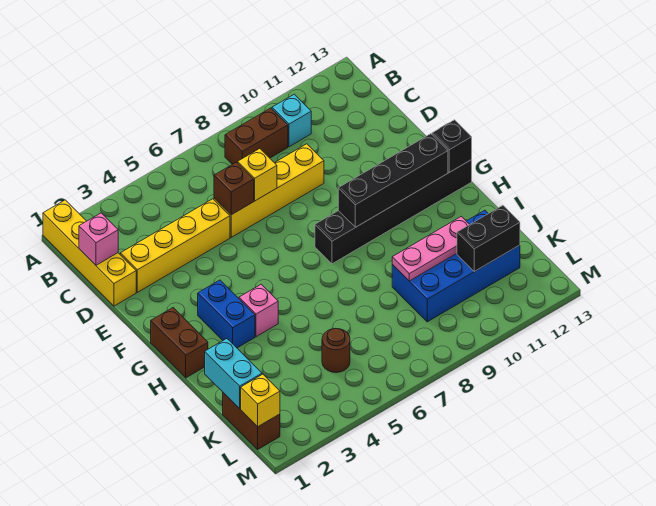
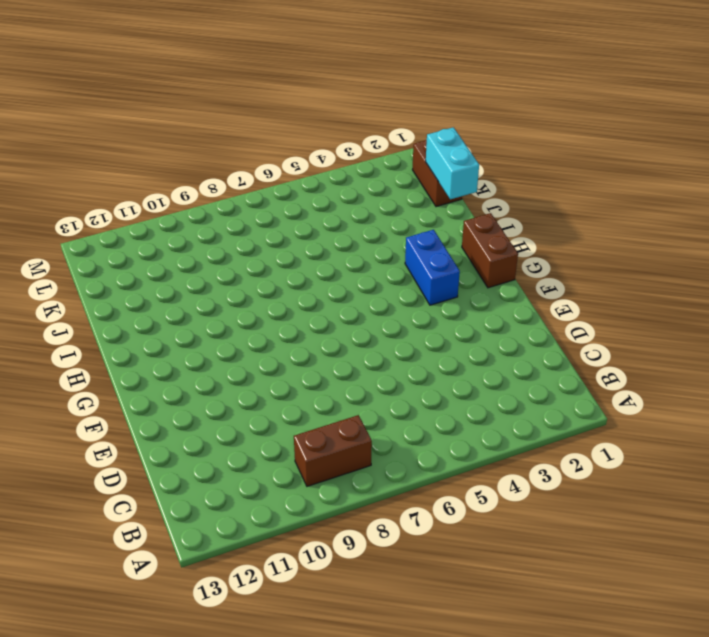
none -> yellow brick A1:D1 level 1
none -> cyan brick B10 level 1
none -> yellow brick D2:D5 level 1

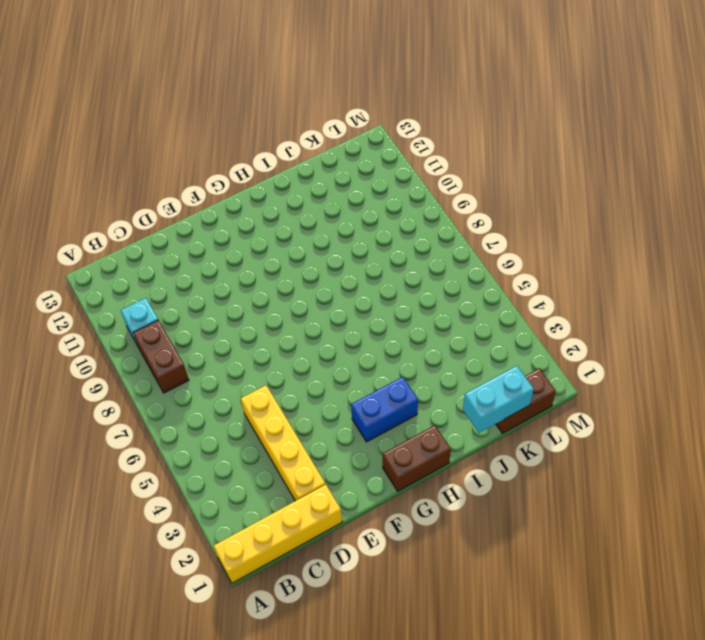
none -> yellow brick D6:D9 level 1
none -> black brick G8:G13 level 1
none -> pink brick H4 level 1

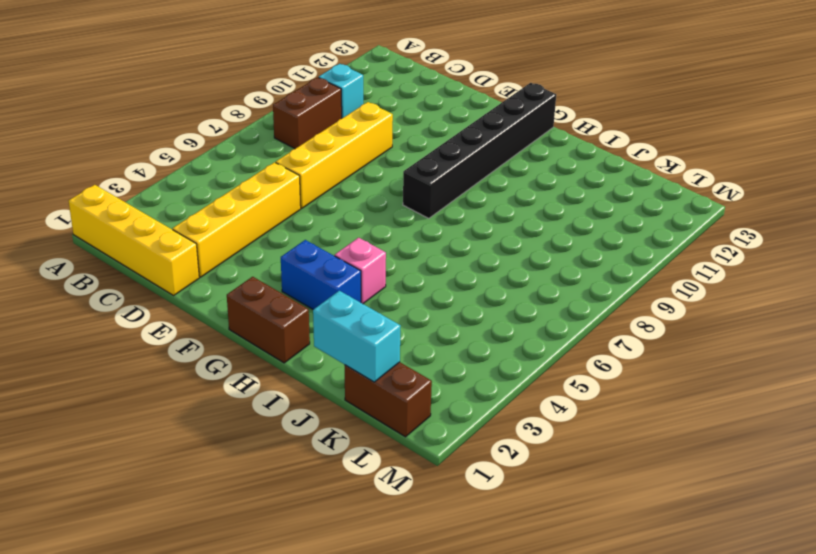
none -> blue brick J9:K12 level 1
none -> brown round brick K5 level 1
none -> pink brick C1 level 2

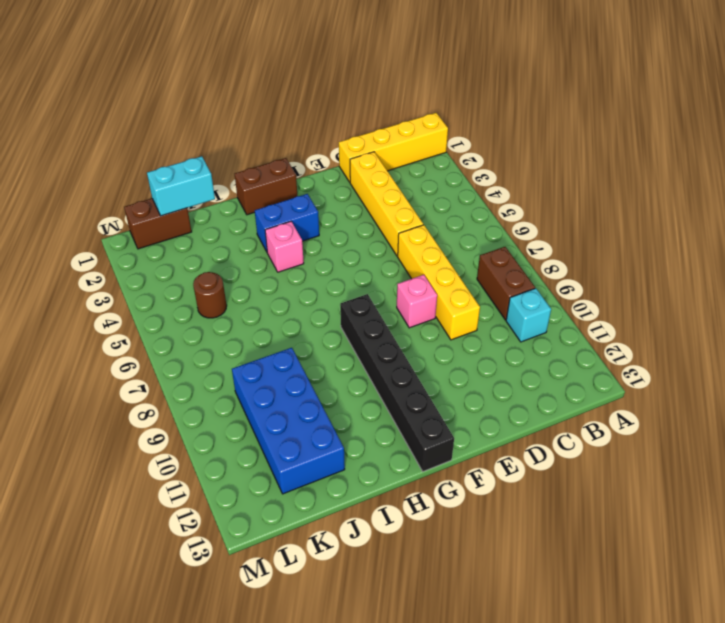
pink brick E8 level 1 -> pink brick C1 level 2
none -> brown brick D6 level 2
none -> yellow brick D7 level 2
none -> black brick G9:G12 level 2

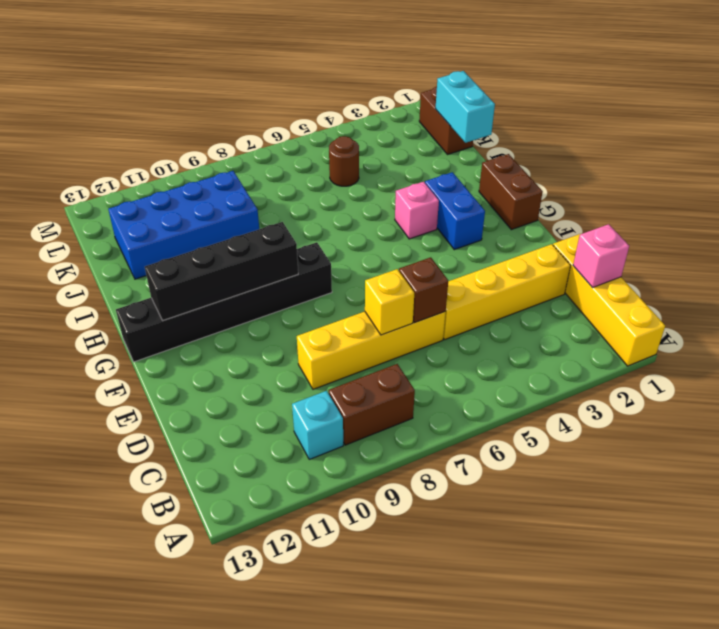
none -> black brick G13 level 2
none -> pink plate J9:J11 level 2
none -> black brick K11:K12 level 2

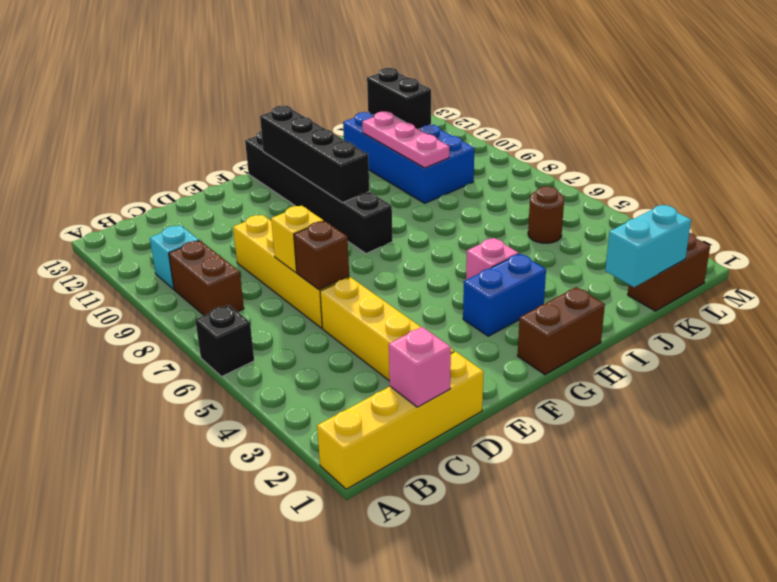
black brick A6 level 1 -> black brick G13 level 2
none -> yellow brick L1 level 2

